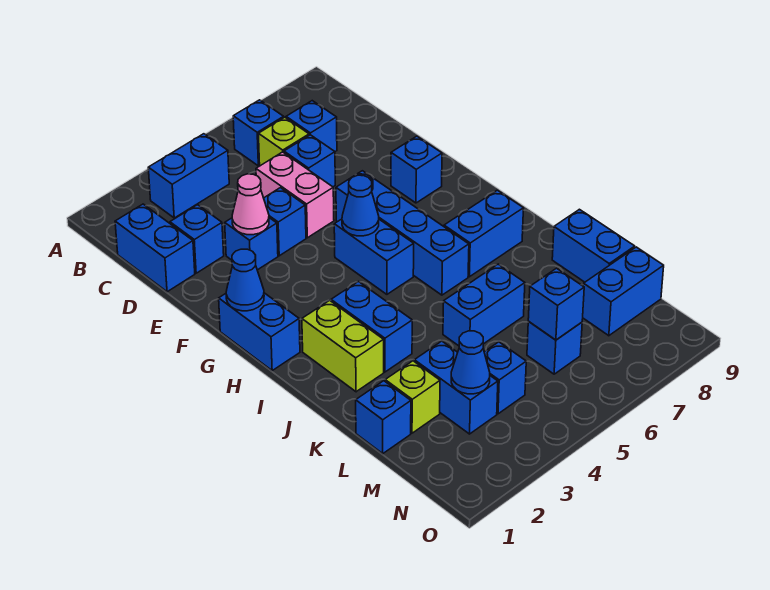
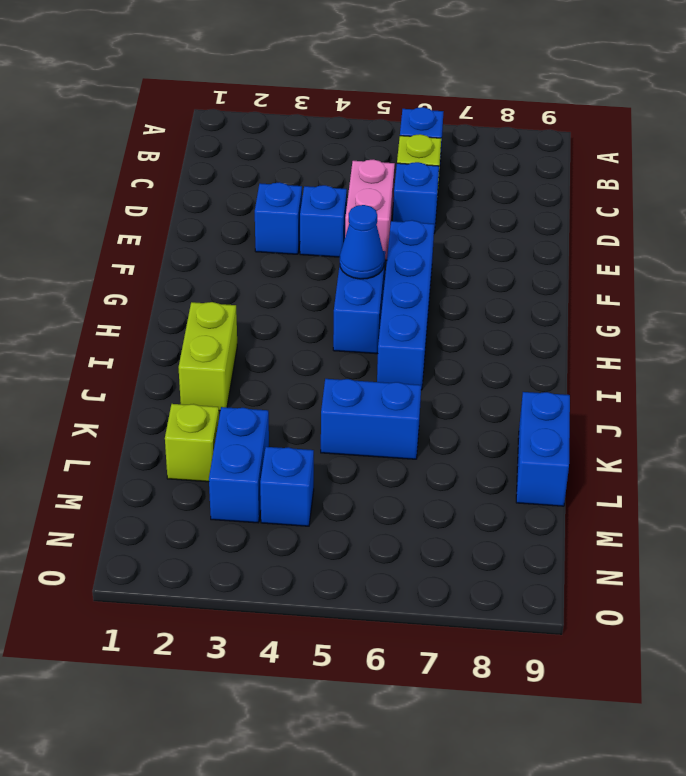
none -> blue brick B3:B4 level 1
none -> blue brick C1:D1 level 1
none -> blue brick C7 level 1
none -> blue brick D2 level 1

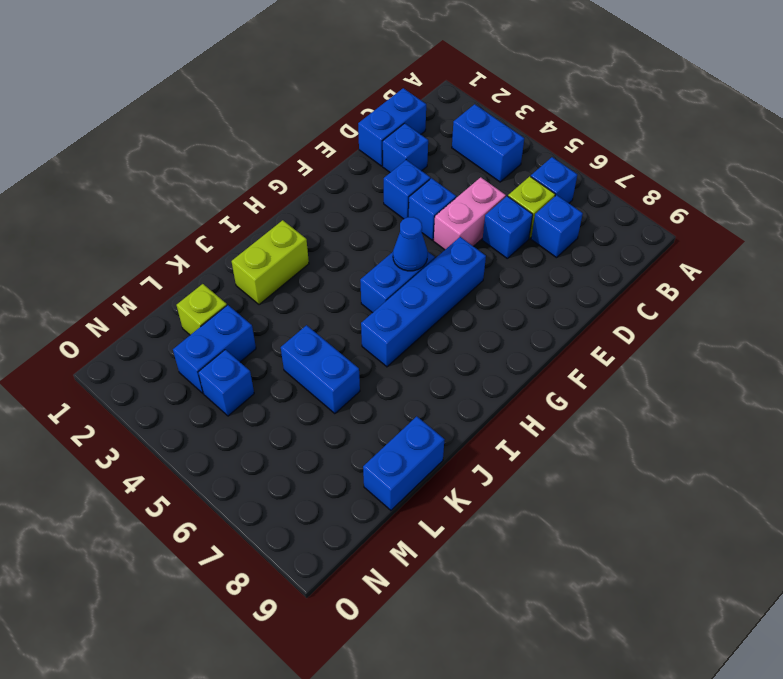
none -> blue brick F8 level 1
none -> blue brick G1:H1 level 1
none -> blue brick I3:J3 level 1
none -> blue brick I7:I8 level 1

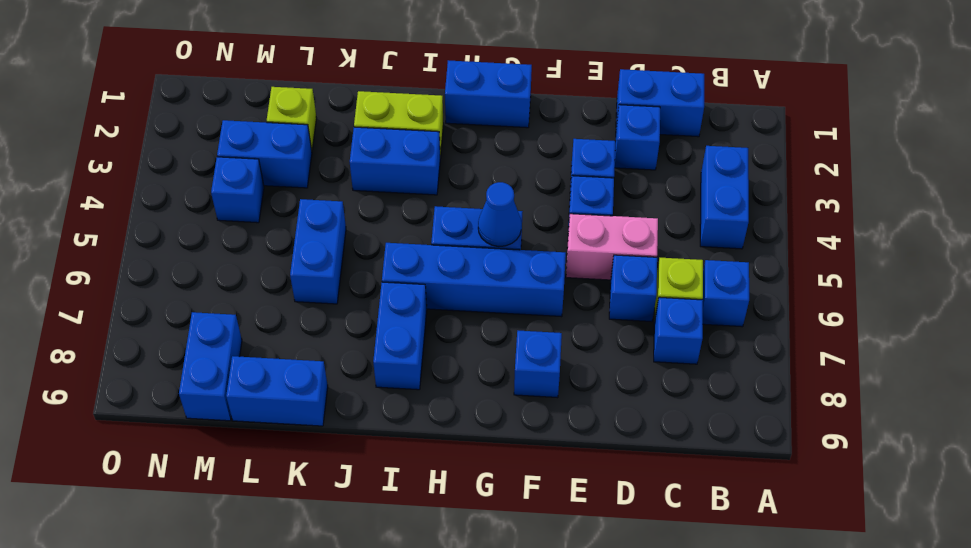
none -> blue brick L1 level 1
none -> blue brick M6 level 1
none -> pink cone E3 level 2
none -> blue cone G1 level 2

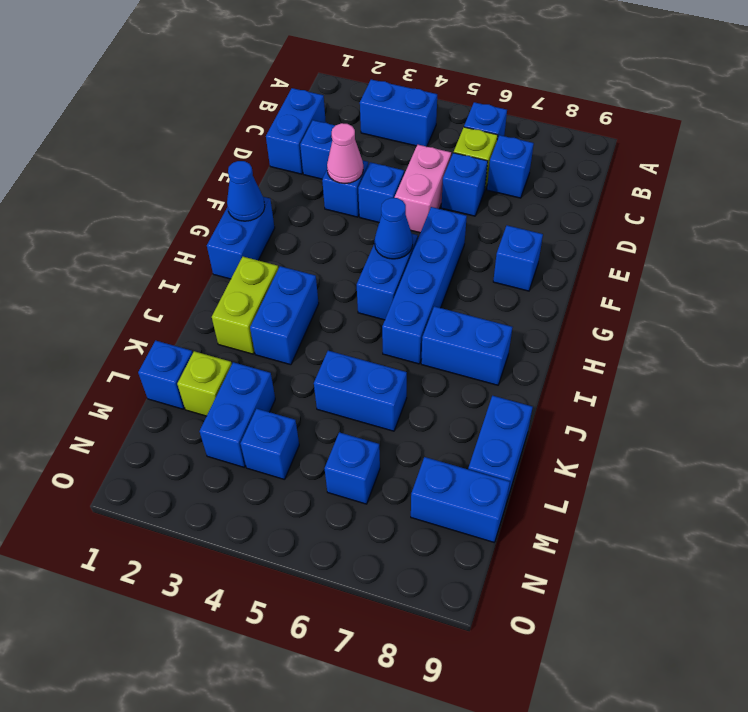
none -> blue cone M3 level 2
none -> blue brick M6 level 2

